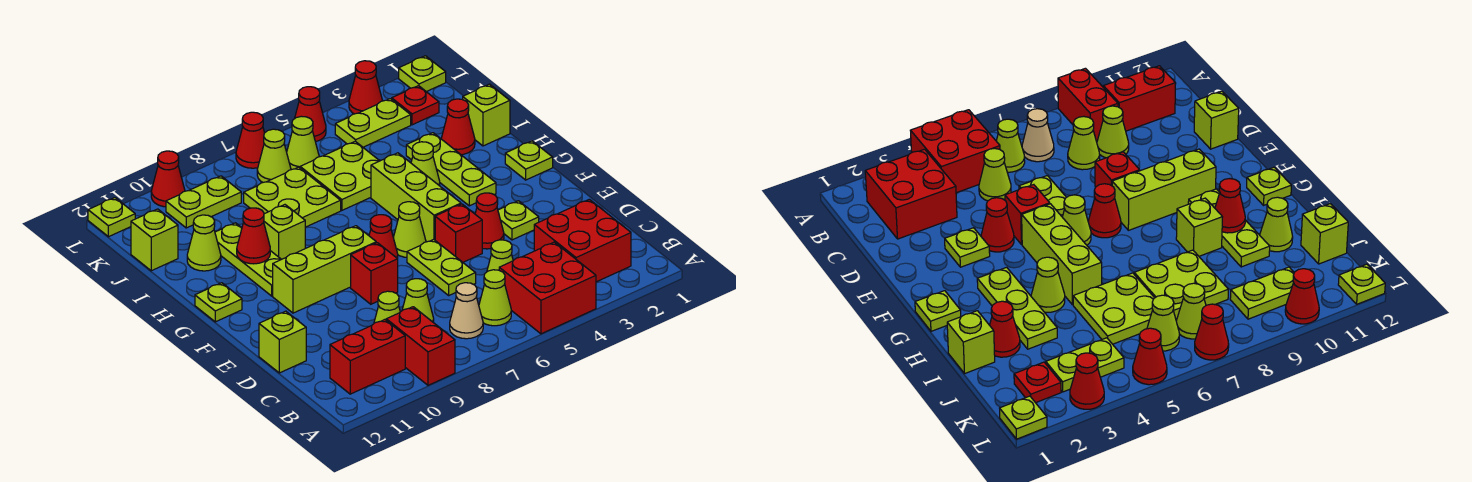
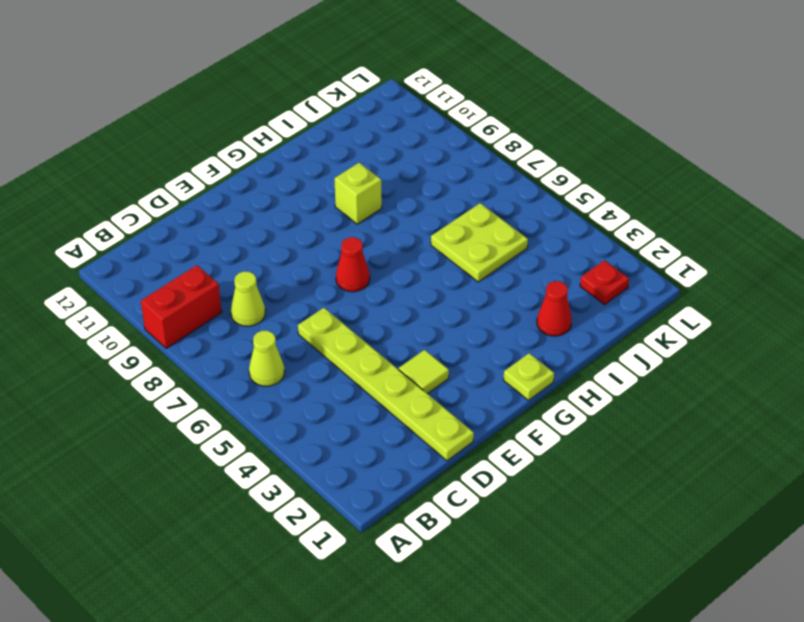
lime plate D1:D6 level 1 -> lime plate D6:E6 level 1
lime tile E3 level 1 -> lime plate E3 level 1
none -> red brick A4:B5 level 1
none -> red brick B2:C3 level 1
none -> tan cone B7 level 1
none -> red brick B10:B11 level 1

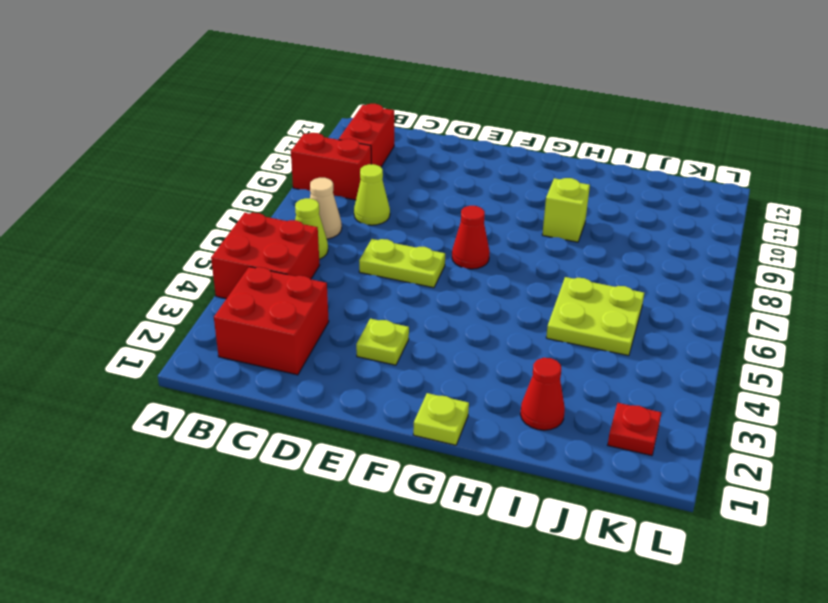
none -> lime cone C5 level 1
none -> lime cone C9 level 1
none -> lime brick D12 level 1
none -> red cone E4 level 1

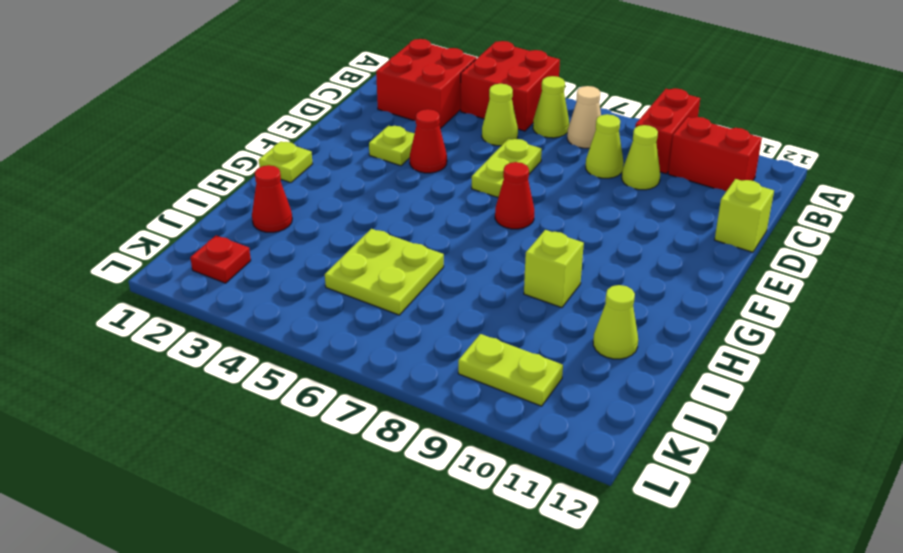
none -> red brick E5 level 1
none -> red brick E8 level 1
none -> lime brick F5:H5 level 1
none -> lime cone F6 level 1

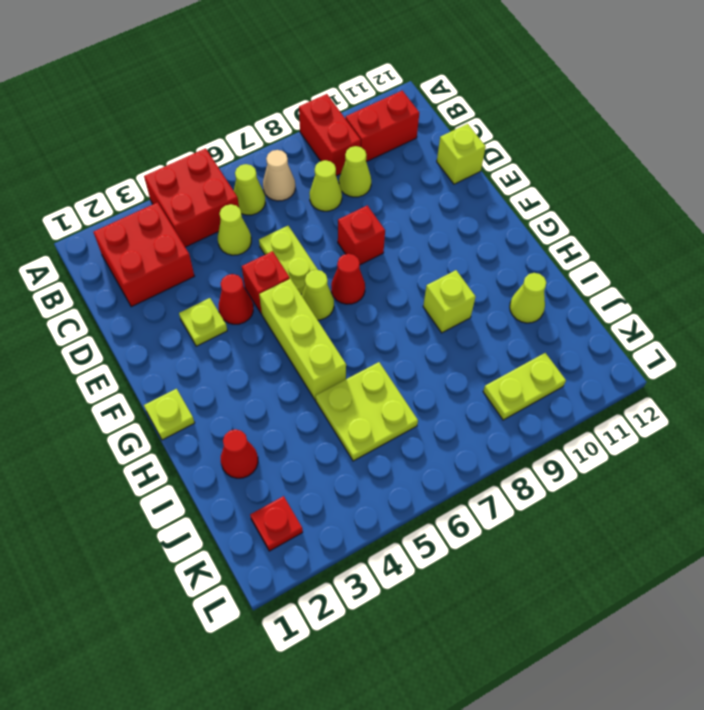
none -> lime brick F8:F10 level 1
none -> lime plate G3:I3 level 1
none -> lime plate G10:I10 level 1
none -> lime plate G12 level 1

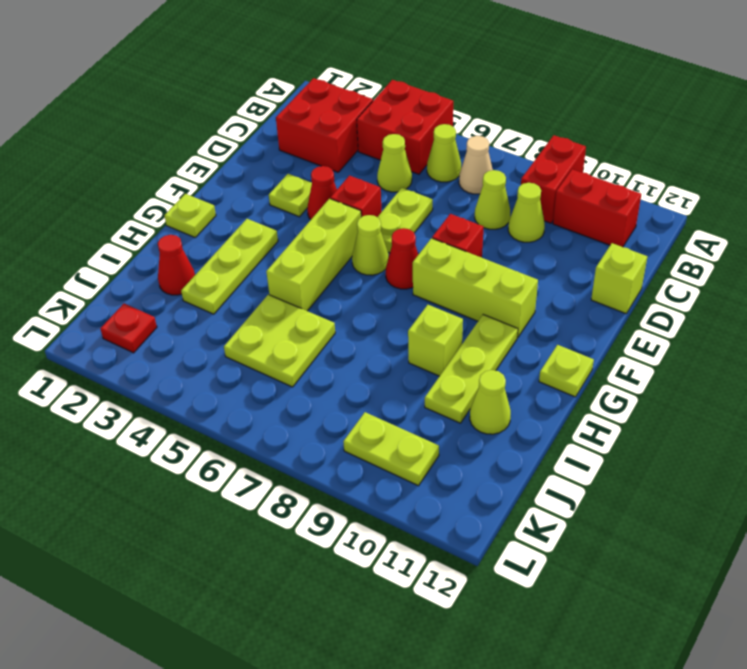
none -> lime cone H4 level 1
none -> lime brick I1 level 1
none -> lime plate I7:J8 level 1
none -> lime brick J12 level 1

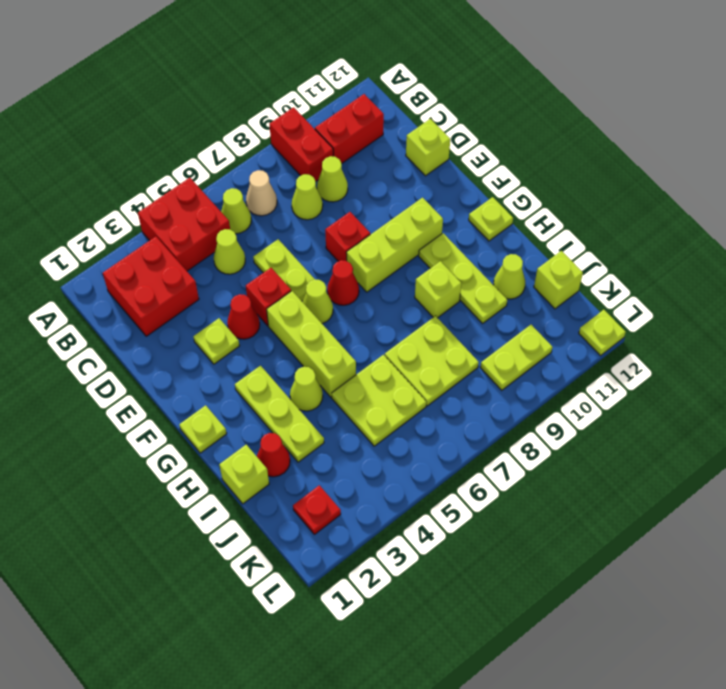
none -> lime plate K3:K4 level 1
none -> lime cone K6 level 1
none -> lime cone K7 level 1
none -> lime plate L1 level 1

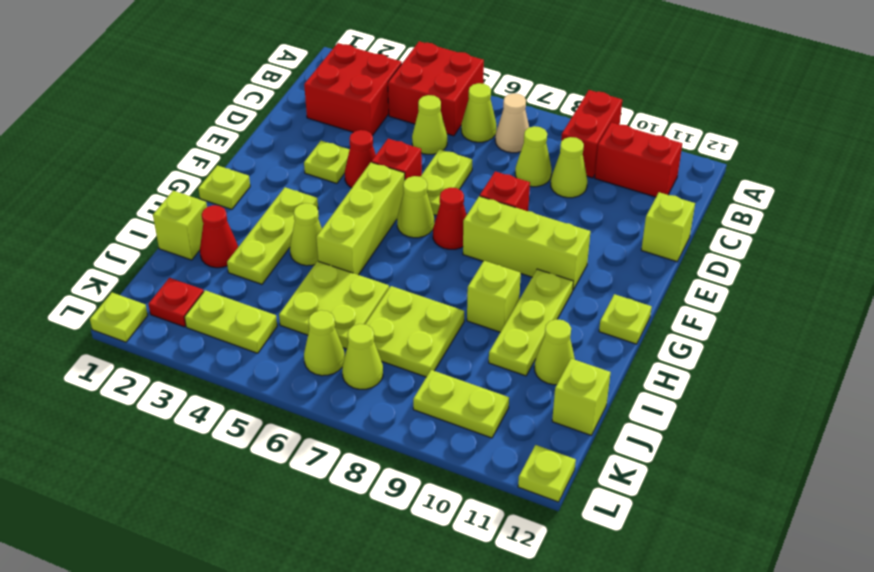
none -> red cone L3 level 1
none -> red cone L5 level 1
none -> red cone L7 level 1
none -> red cone L10 level 1

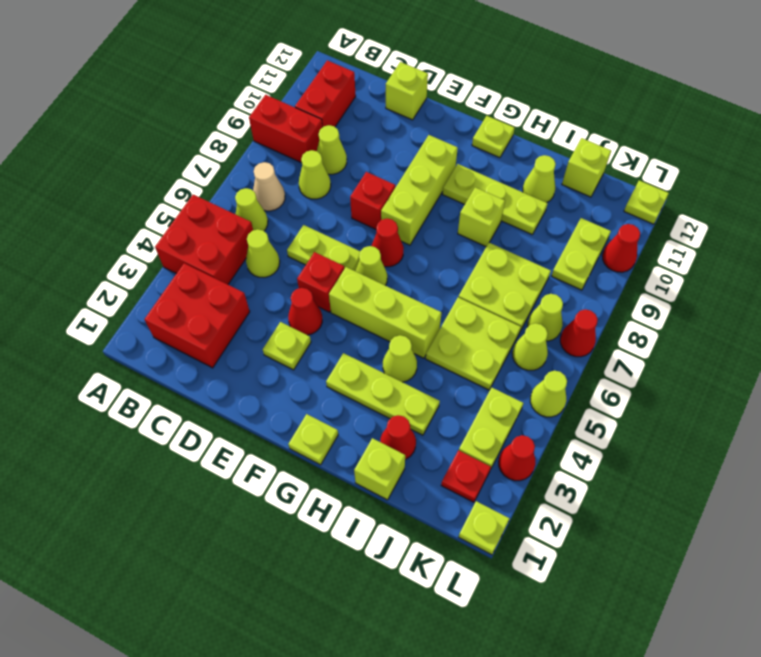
lime cone L5 level 1 -> red cone L5 level 1
none -> red cone H10 level 2

